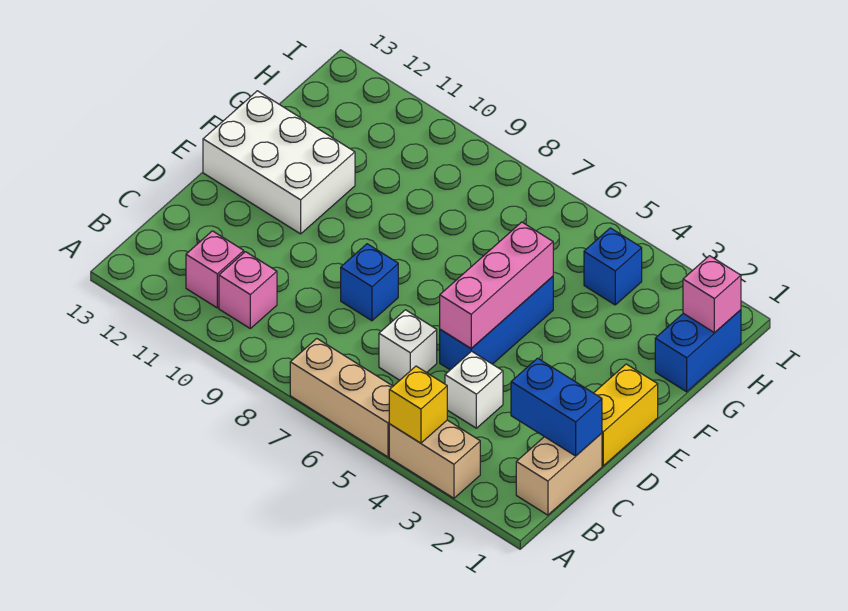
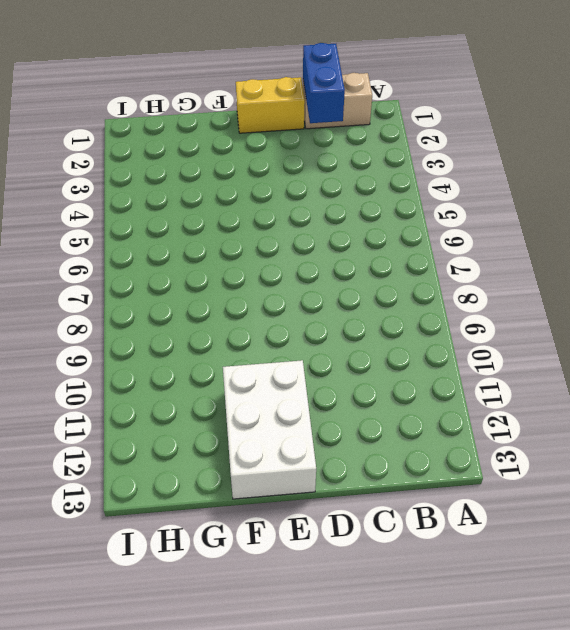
none -> tan brick A3:A4 level 1
none -> tan brick A5:A7 level 1
none -> pink brick B10 level 1

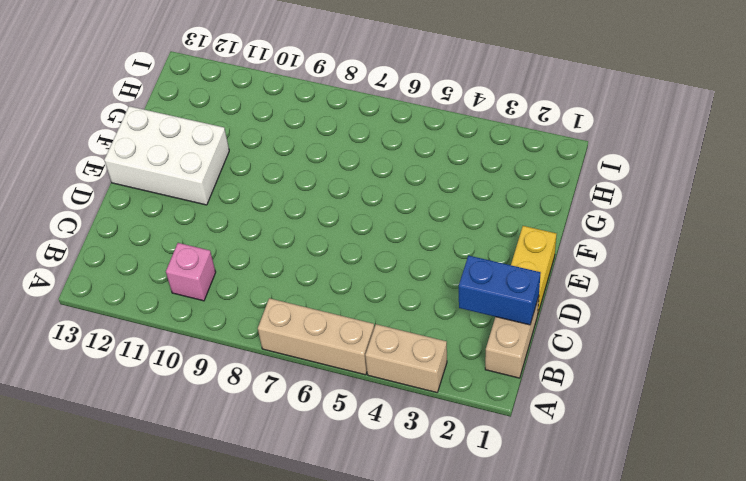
none -> pink brick B11 level 1
none -> white brick C4 level 1
none -> white brick C6 level 1

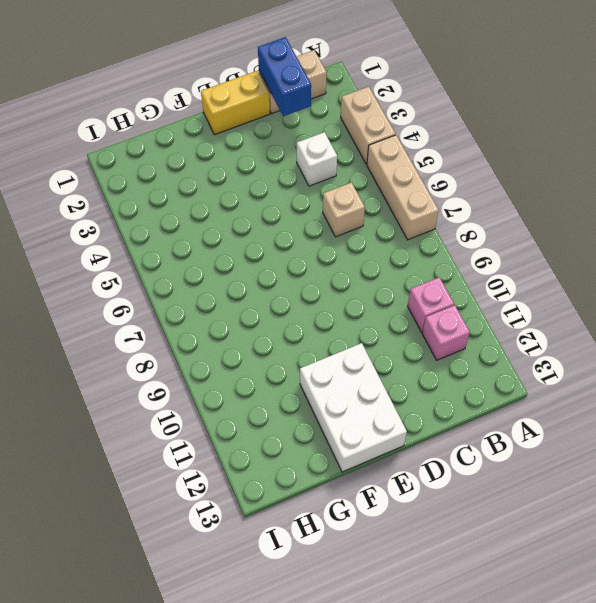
tan brick C6 level 1 -> white brick C6 level 1
none -> blue brick D5:F5 level 1
none -> blue brick D8 level 1
none -> blue brick G1:H1 level 1

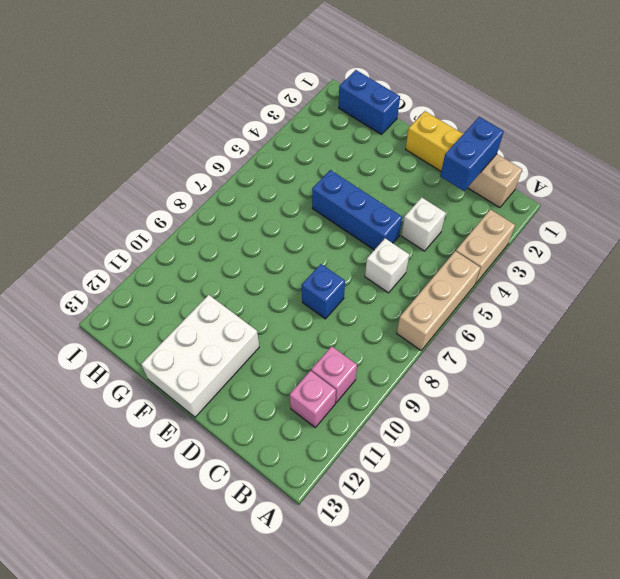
none -> blue brick H4 level 1
none -> yellow brick A4 level 2
none -> pink brick D5:F5 level 2

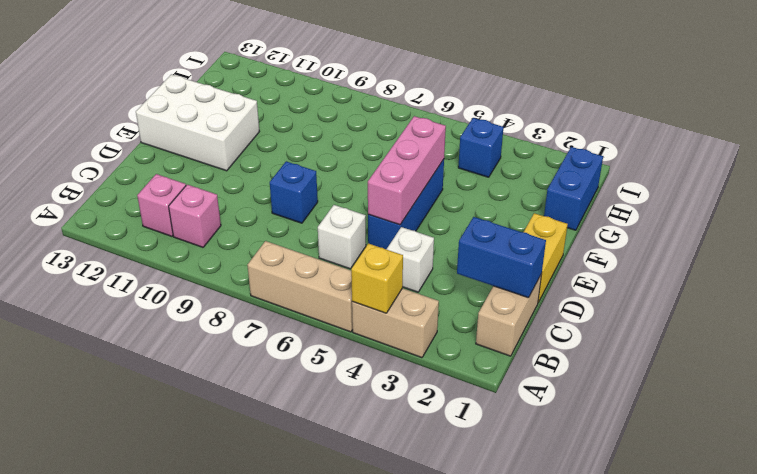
none -> pink brick H1 level 2

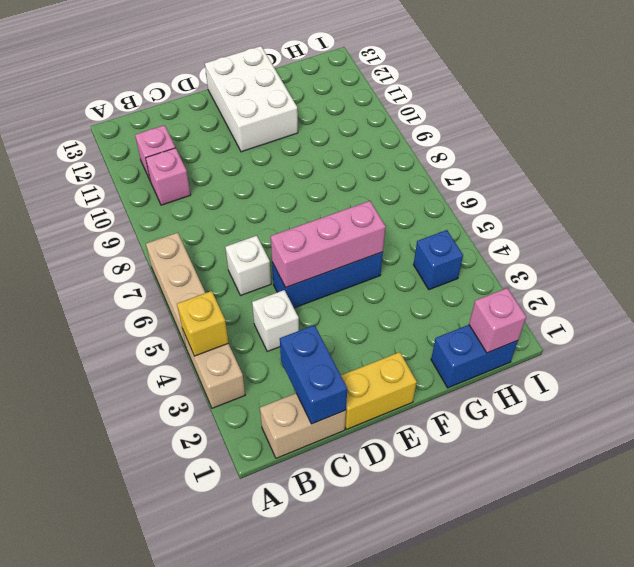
none -> blue brick D8 level 1

